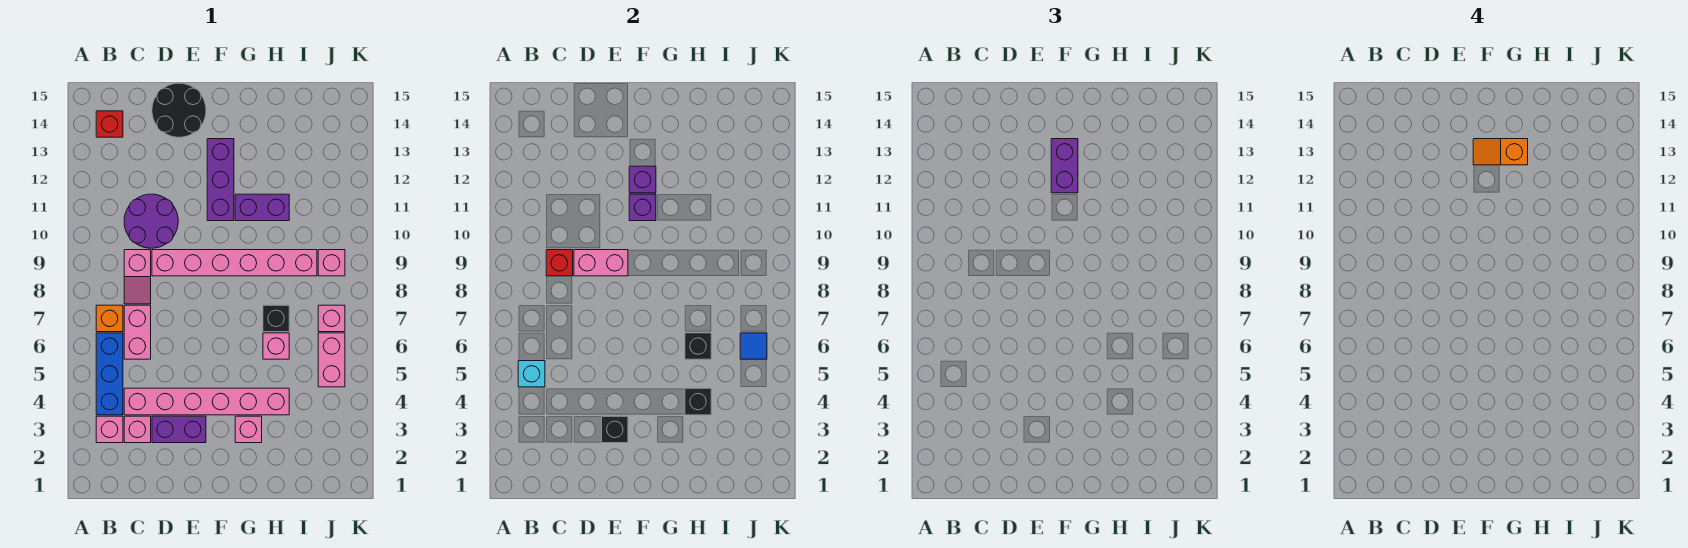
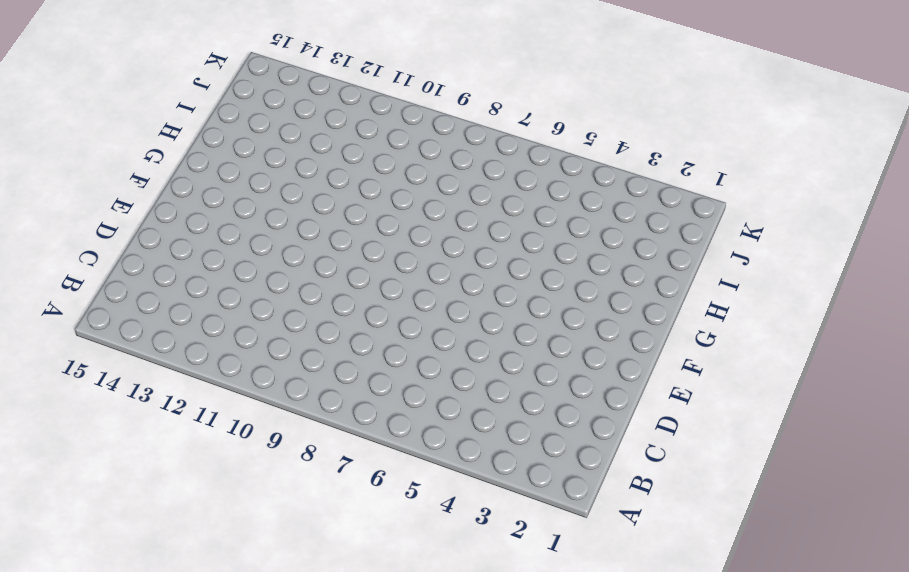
none -> pink brick B3 level 1
none -> blue brick B4:B6 level 1
none -> orange brick B7 level 1
none -> red brick B14 level 1

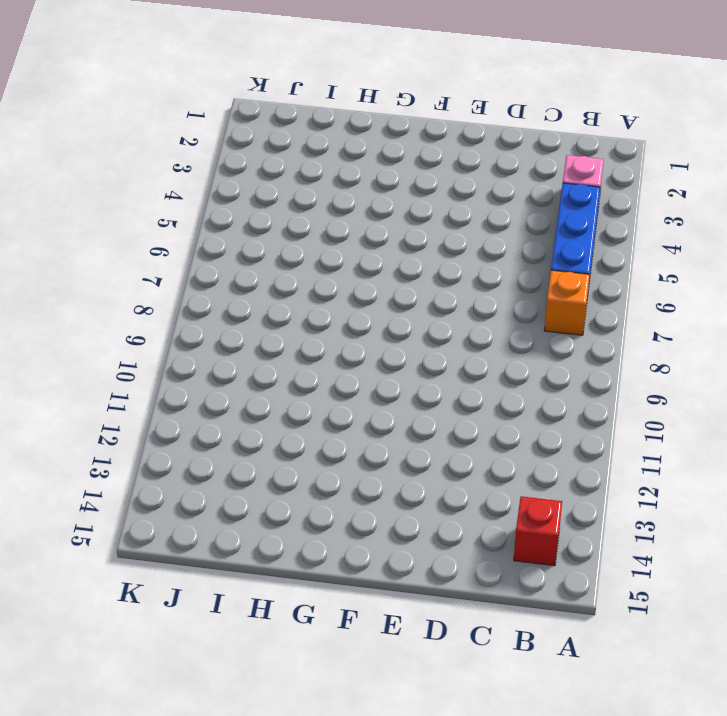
none -> pink brick C3 level 1
none -> pink brick C4:H4 level 1
none -> pink brick C6:C7 level 1
none -> pink slope C8:C9 level 1 top 9

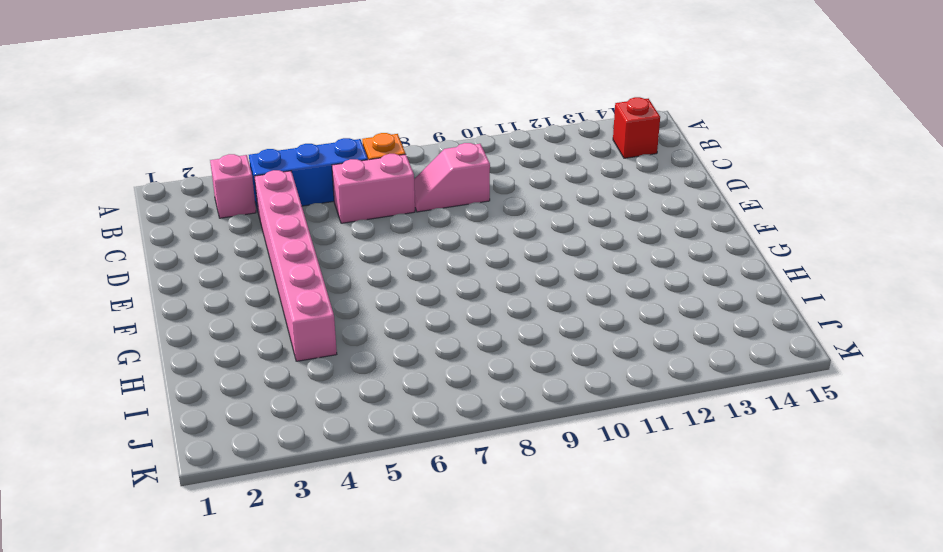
none -> pink brick C3 level 1
none -> purple round brick C10:D11 level 1
none -> purple brick D3:E3 level 1
none -> pink brick D9:I9 level 1

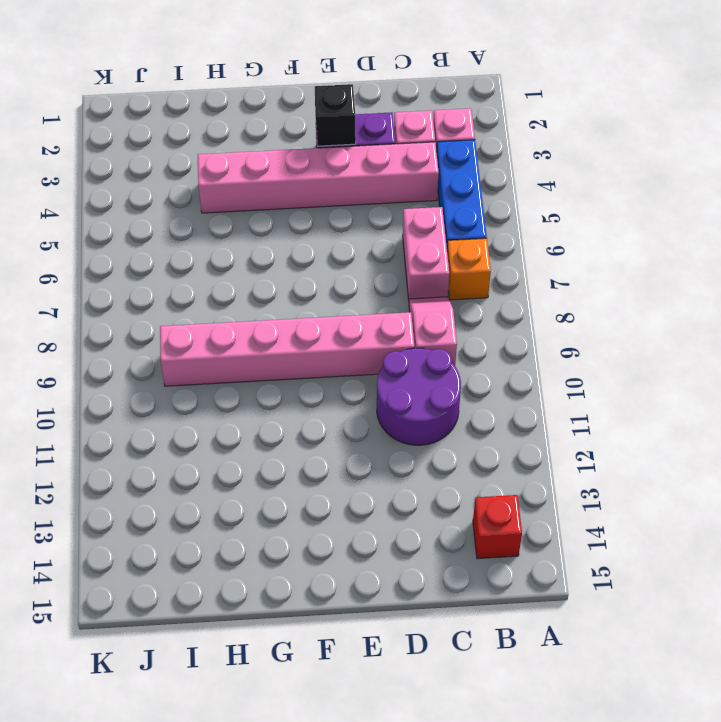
none -> black round brick D14:E15 level 1
none -> purple brick F11:F13 level 1
none -> pink brick G3 level 1
none -> purple brick G11:H11 level 1

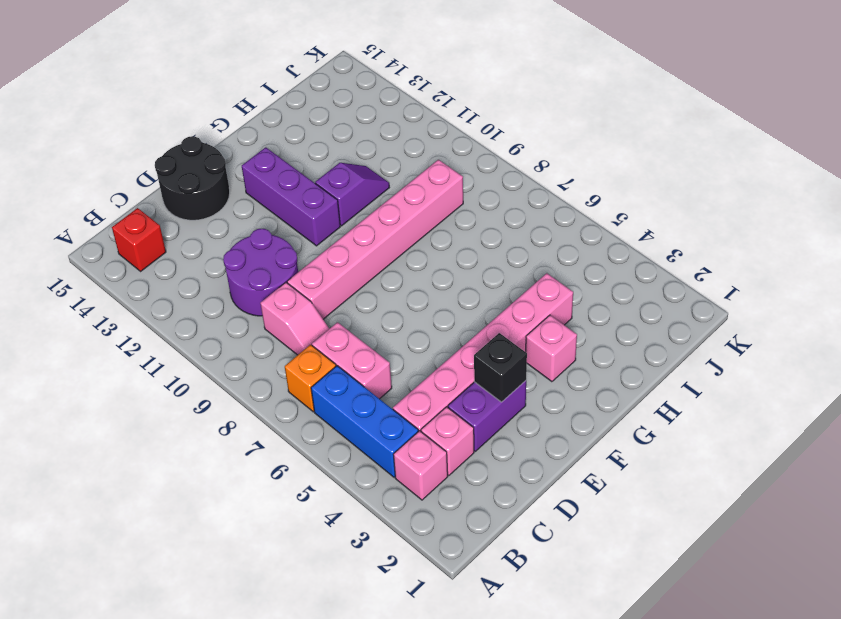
purple slope G11:H11 level 1 top G -> purple brick G11:H11 level 1
none -> pink brick H6 level 1
none -> black brick H7 level 1
none -> pink brick J5:J6 level 1
none -> pink brick J7 level 1

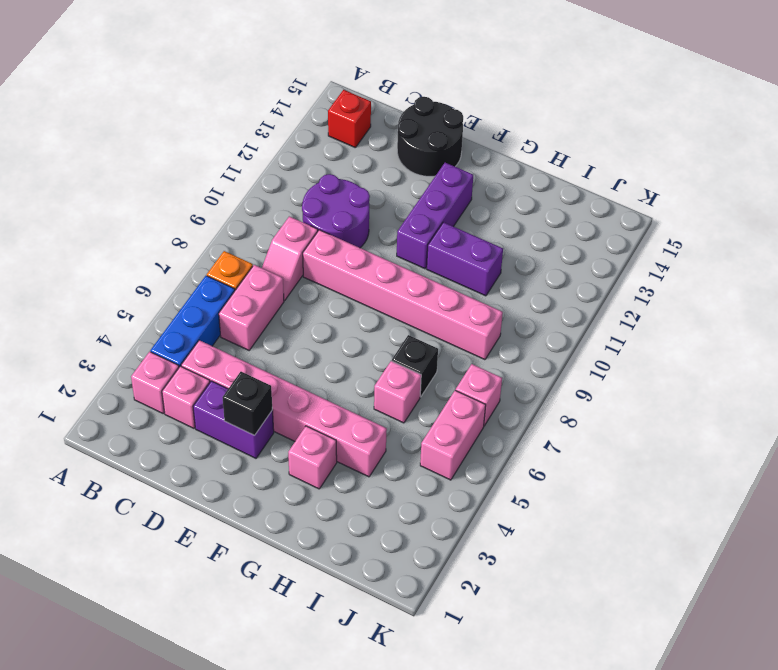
none -> pink brick J9 level 1
none -> cyan brick B5 level 2
none -> red brick C9 level 2
none -> pink brick D9:E9 level 2

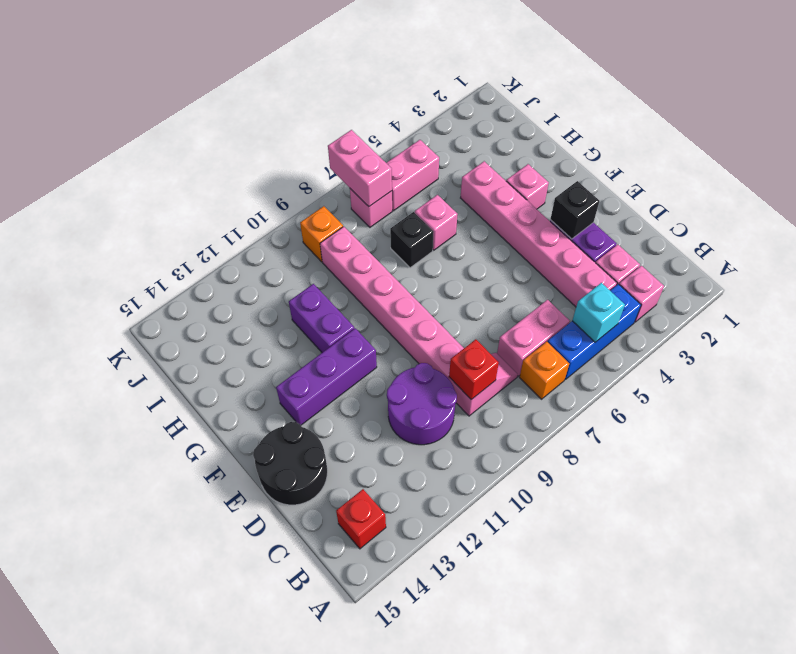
pink brick J7:K7 level 2 -> pink brick D9:E9 level 2
orange brick J9 level 1 -> pink brick J9 level 1
none -> purple brick F11 level 2
none -> purple brick F12 level 2
none -> black brick H4 level 2
none -> black brick H6 level 2

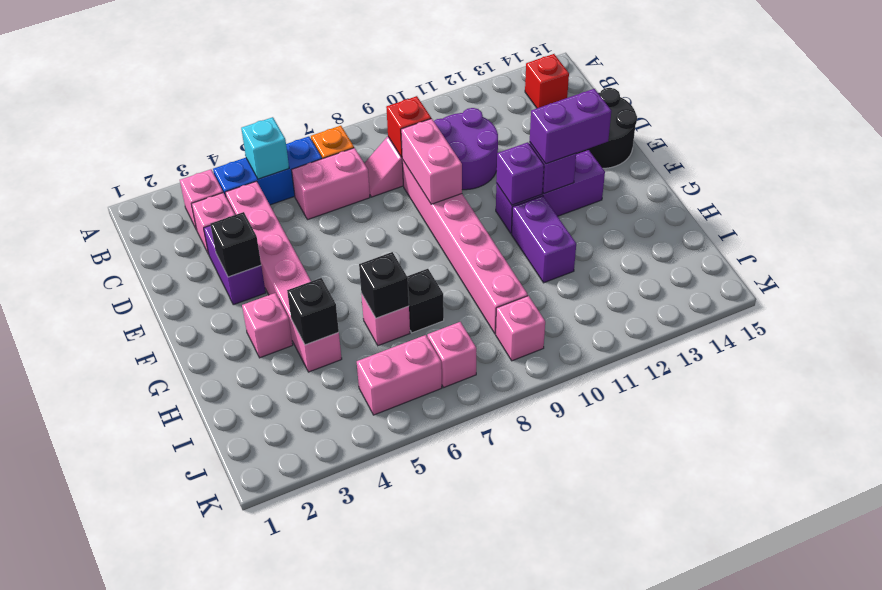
none -> blue tile J6 level 2
none -> orange slope F13:G13 level 4 top G

